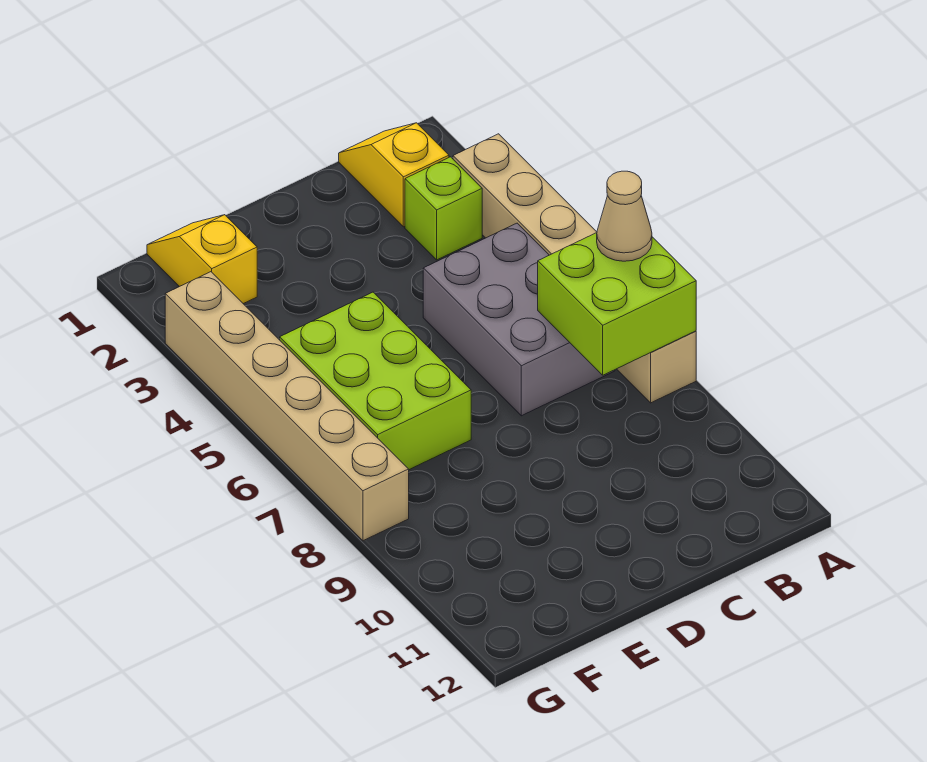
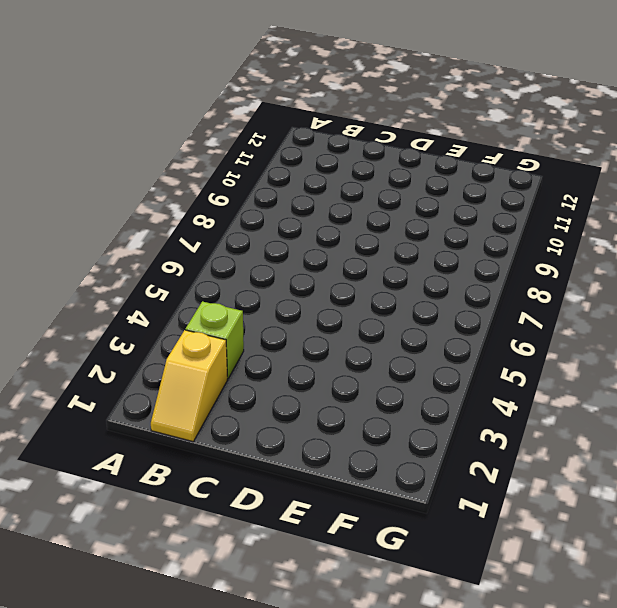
none -> tan brick A3:A8 level 1
none -> grey brick B5:C7 level 1

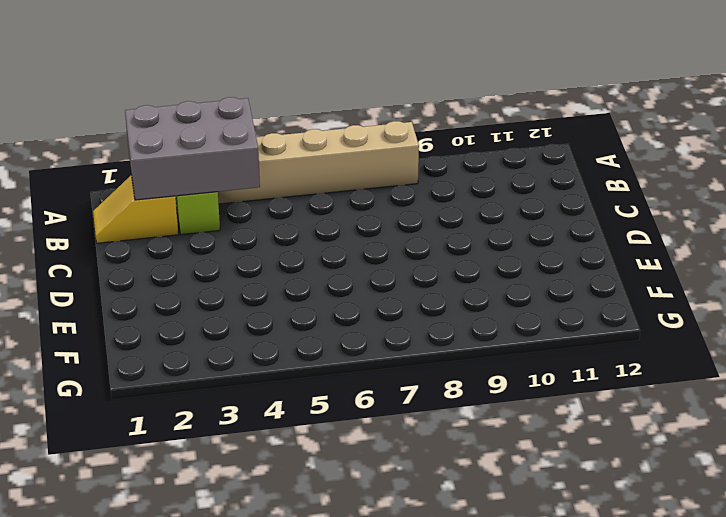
grey brick A2:B4 level 2 -> grey brick B5:C7 level 1
none -> lime brick E5:F7 level 1
none -> yellow slope F1:F2 level 1 top 2

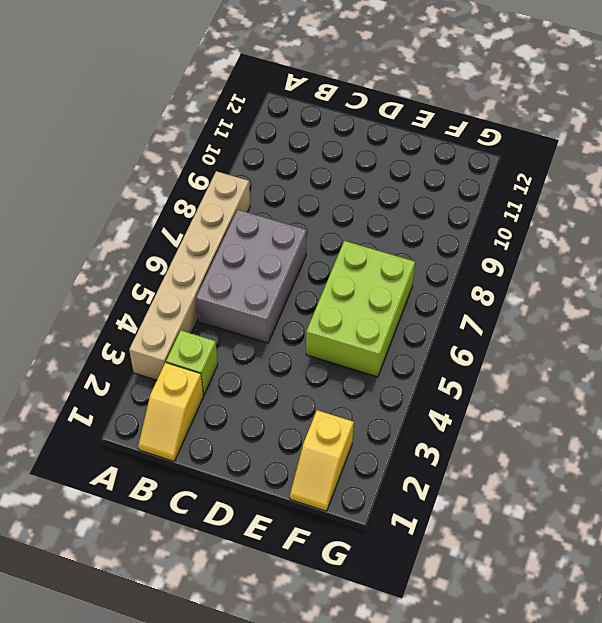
none -> tan brick G3:G8 level 1
none -> lime brick A7:B8 level 2

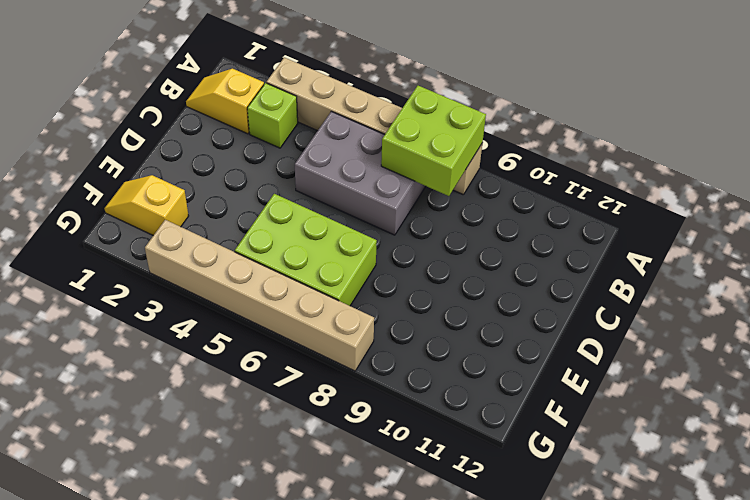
none -> tan cone A7 level 3

